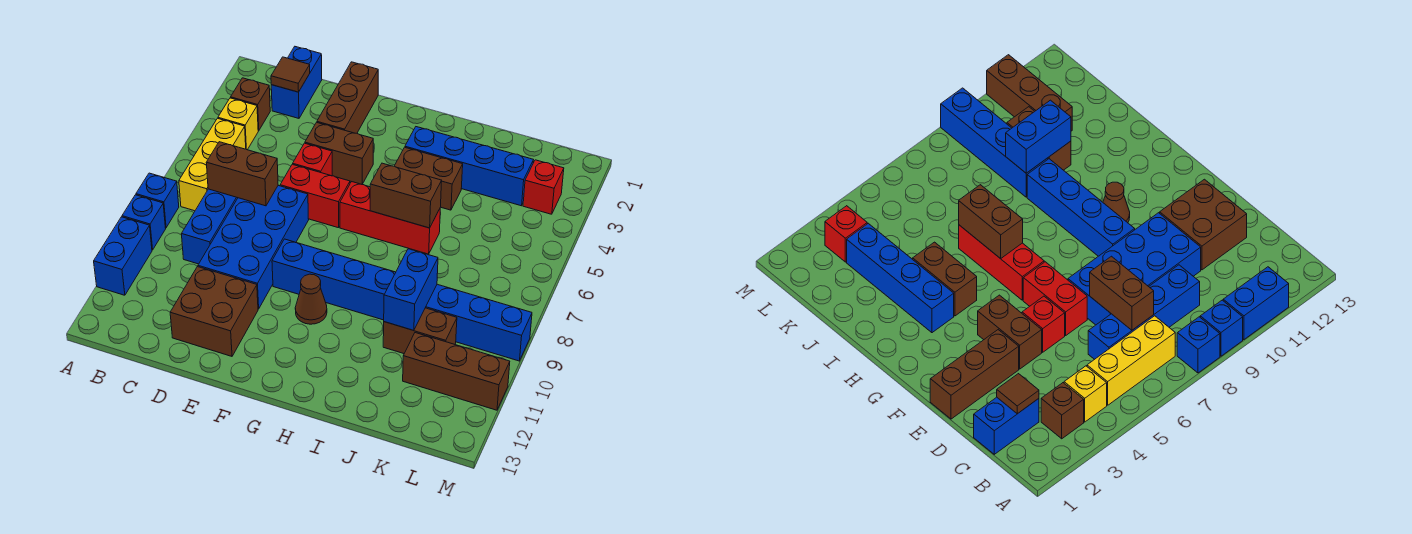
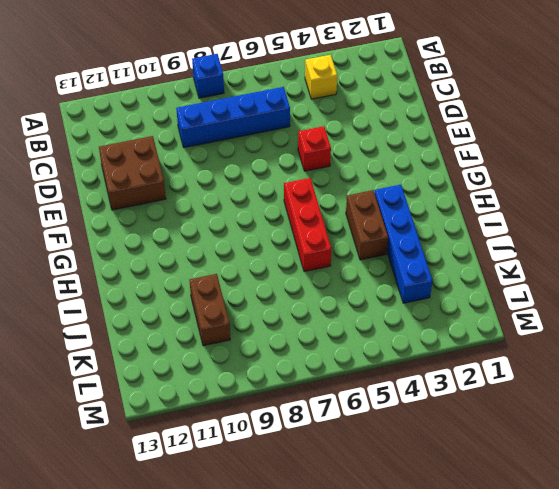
none -> blue brick A9 level 1
none -> blue brick A10:A11 level 1
none -> brown brick B3 level 1

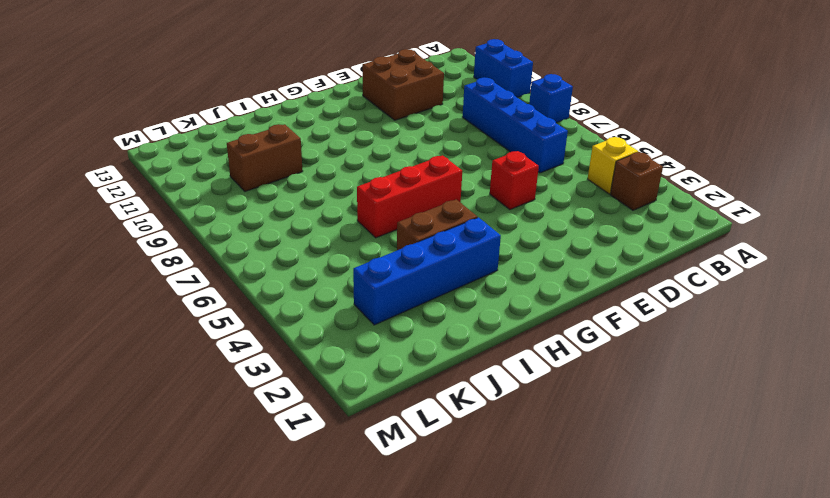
none -> blue brick A9 level 1
none -> yellow brick B5:B7 level 1
none -> blue brick C1:C2 level 1

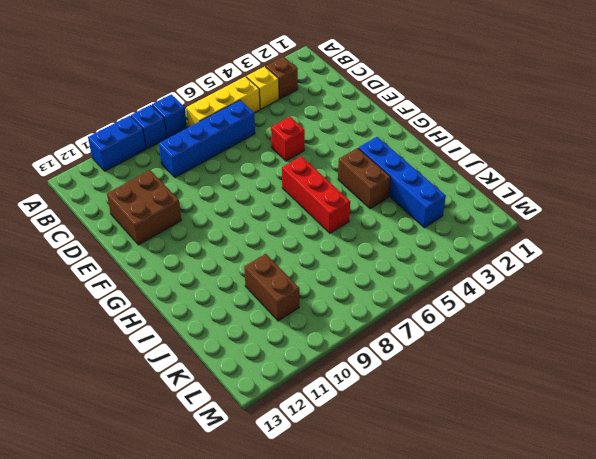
none -> blue brick C1:C2 level 1
none -> blue brick D7:E10 level 1
none -> brown brick E1:E3 level 1

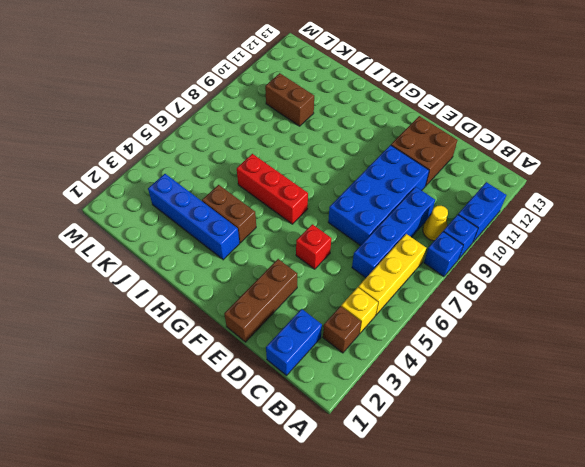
yellow cone B9 level 1 -> none
none -> brown brick E4:F4 level 1
none -> red brick E6:F6 level 1
none -> blue brick F9:I9 level 1

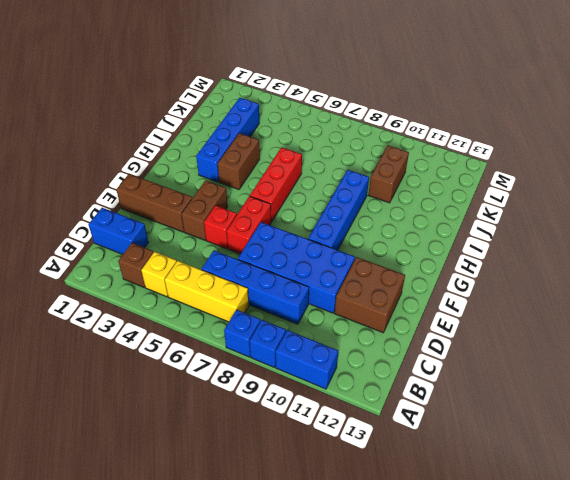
none -> brown cone G10 level 1
none -> blue brick J9:M9 level 1
none -> brown brick K11:M11 level 1

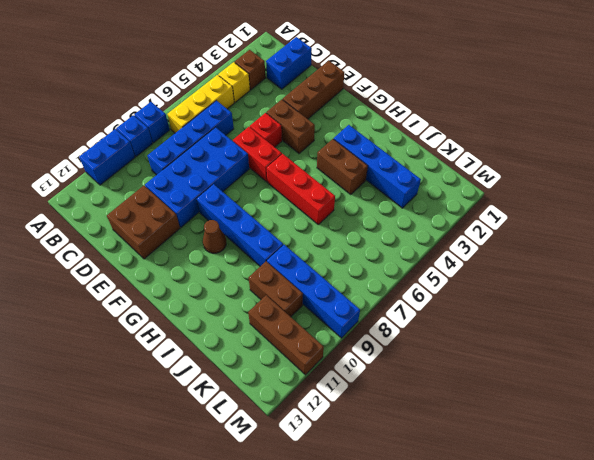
none -> red brick L3 level 1
none -> brown tile C2 level 2
none -> brown brick C7:D7 level 2

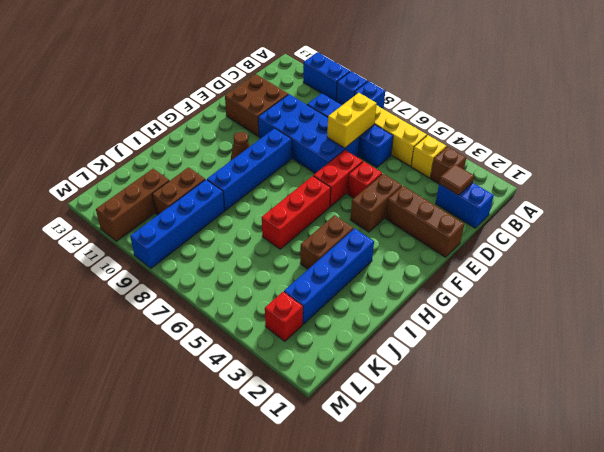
yellow brick C7:D7 level 2 -> brown brick C7:D7 level 2
none -> brown brick H6:I6 level 2
none -> blue brick J9:J10 level 2

